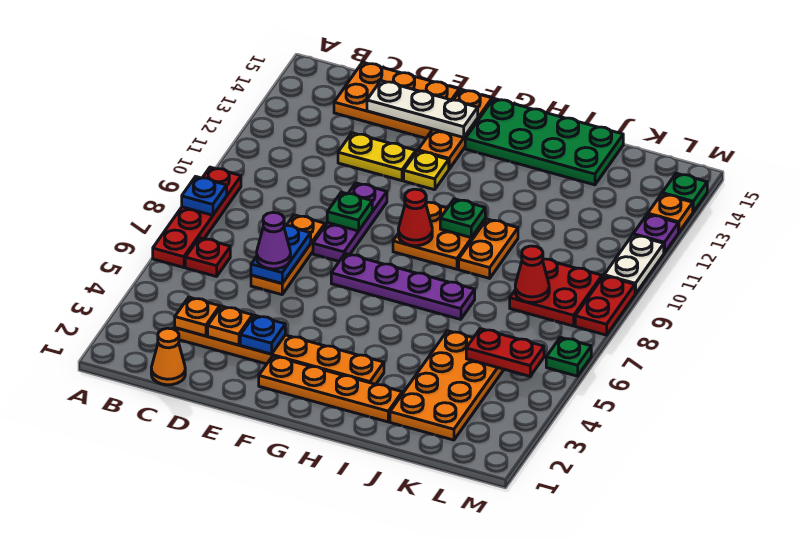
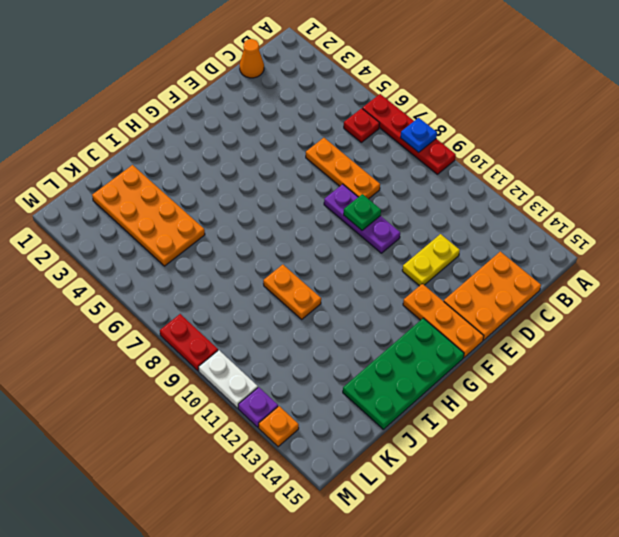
none -> orange plate C3:H3 level 1
none -> orange plate F2:I2 level 1
none -> purple plate F7:I7 level 1
none -> yellow plate F12 level 1

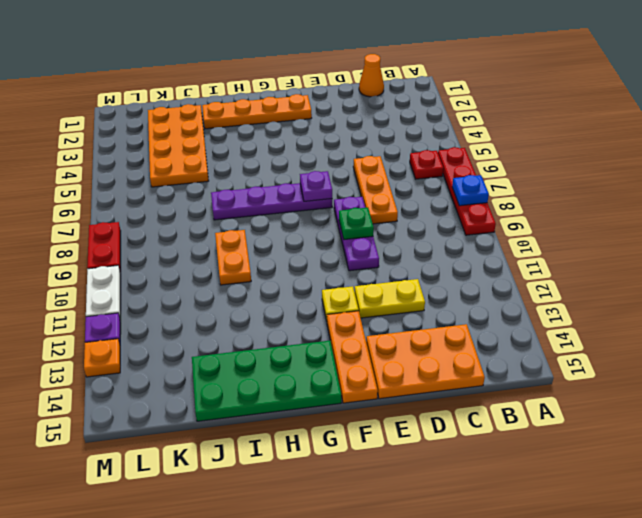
purple plate F7 level 2 -> none
none -> orange plate C3:H3 level 1
none -> orange plate G9:H10 level 1
none -> red plate K8:L9 level 1
none -> green plate M6 level 1

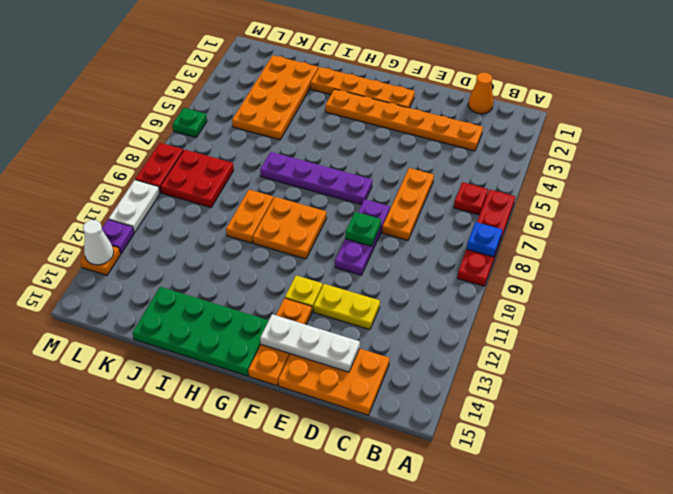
white cone M13 level 2 -> none
none -> green plate M14 level 1
none -> orange plate C3 level 2
none -> orange plate D3 level 2
none -> blue plate D6:D7 level 2

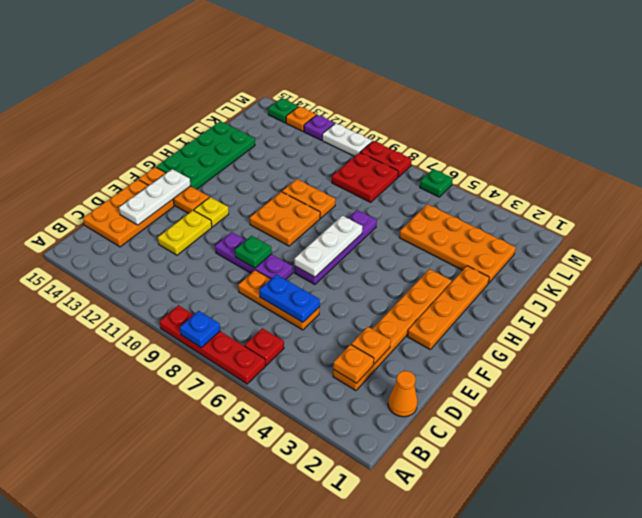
white plate F7:H7 level 2 -> none
none -> blue plate E3 level 2
none -> red cone G9 level 2
none -> green plate H10 level 2
none -> red plate K5:L5 level 2

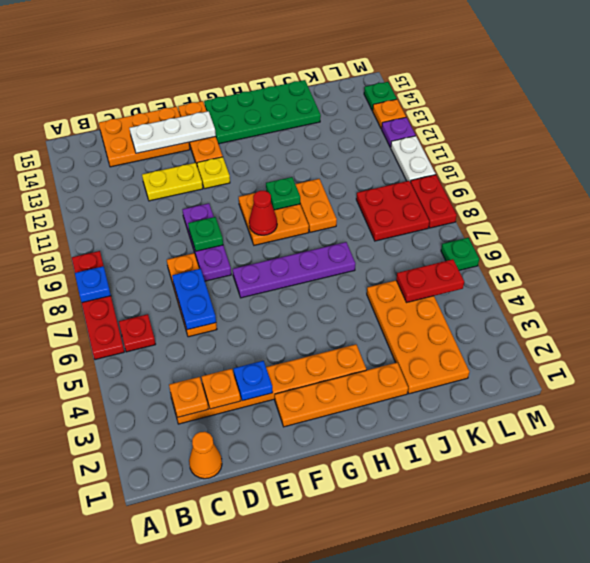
none -> red cone K8 level 2
none -> purple cone D6 level 3

